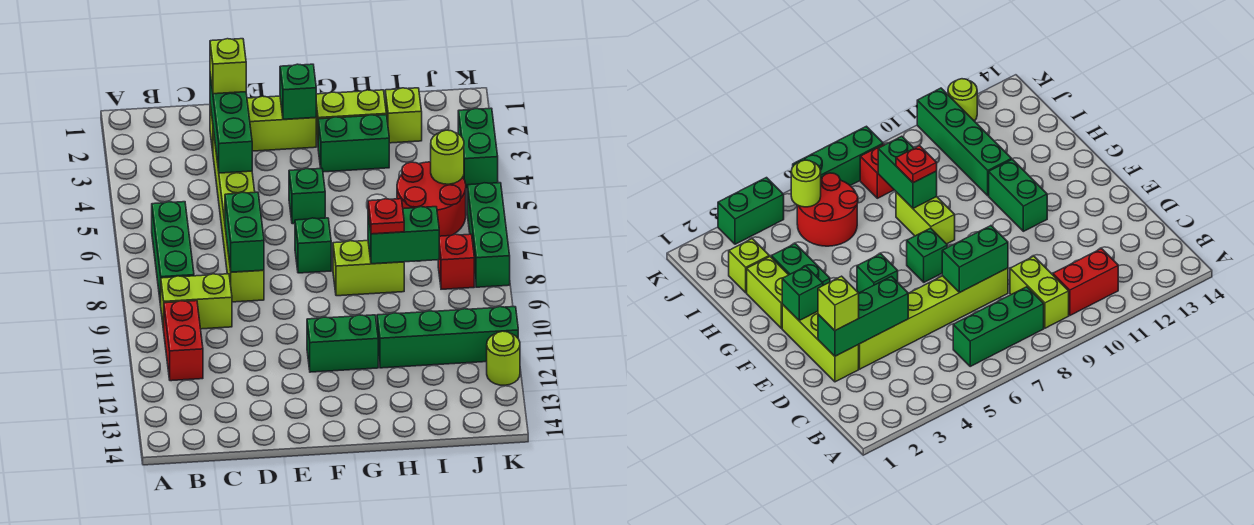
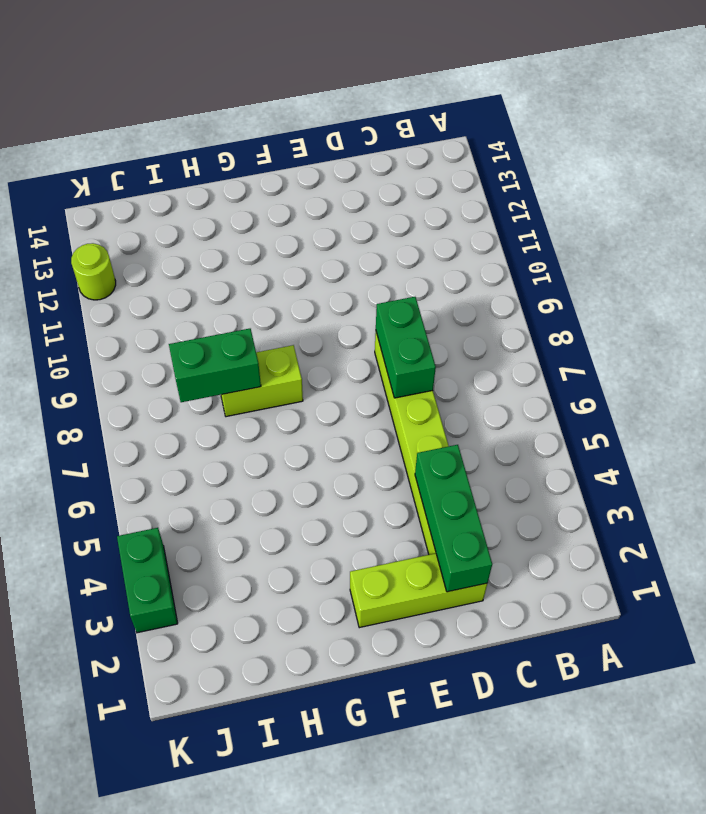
none -> green brick B6:B8 level 1
none -> lime brick B9:C9 level 1
none -> red brick B10:B11 level 1

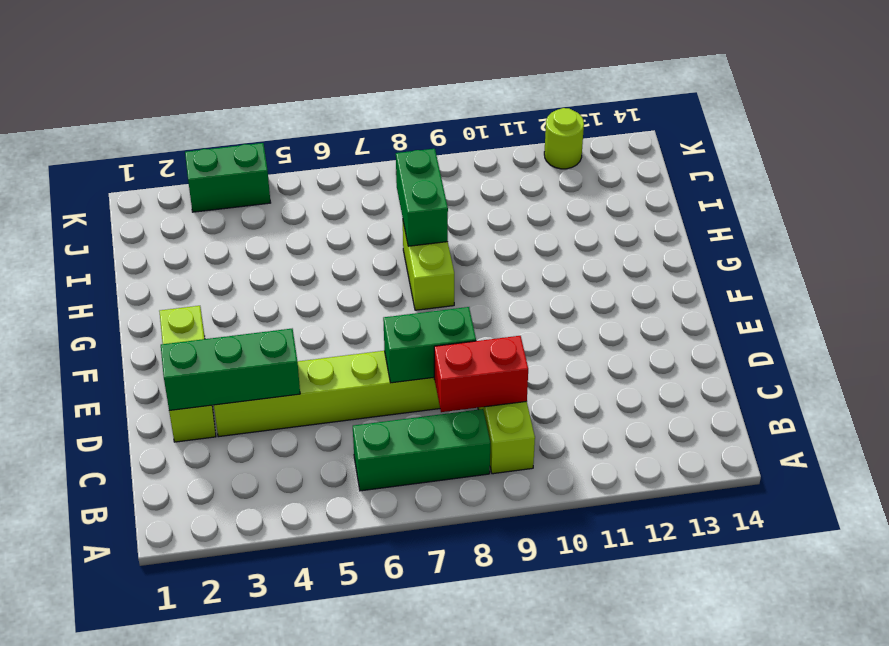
red brick C8:C9 level 2 -> red brick B10:B11 level 1
none -> green brick F5 level 1
none -> green brick F7 level 1
none -> green brick F11:G11 level 1

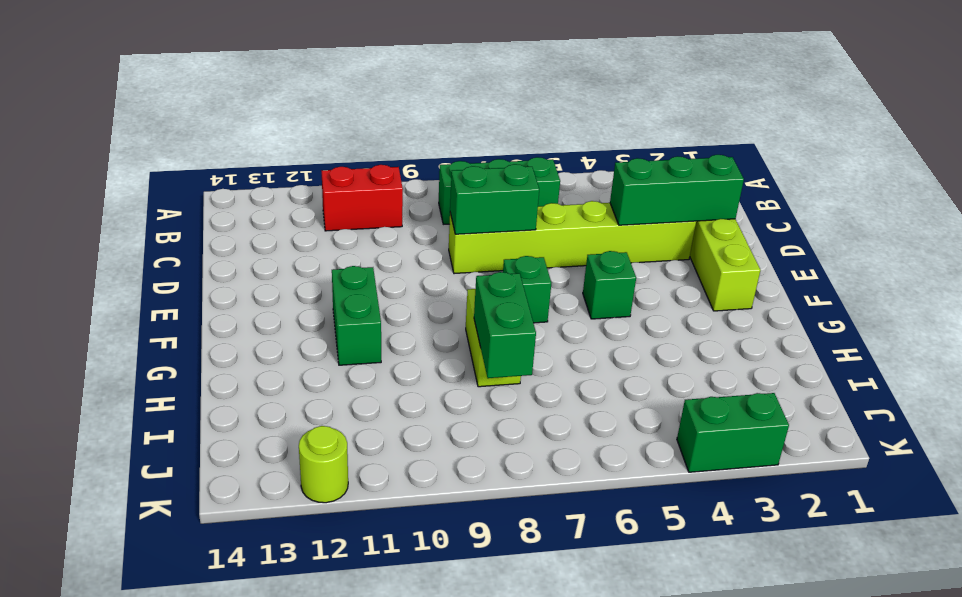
none -> lime brick B9:C9 level 1
none -> lime brick G2:H2 level 1
none -> green brick G3:H3 level 1

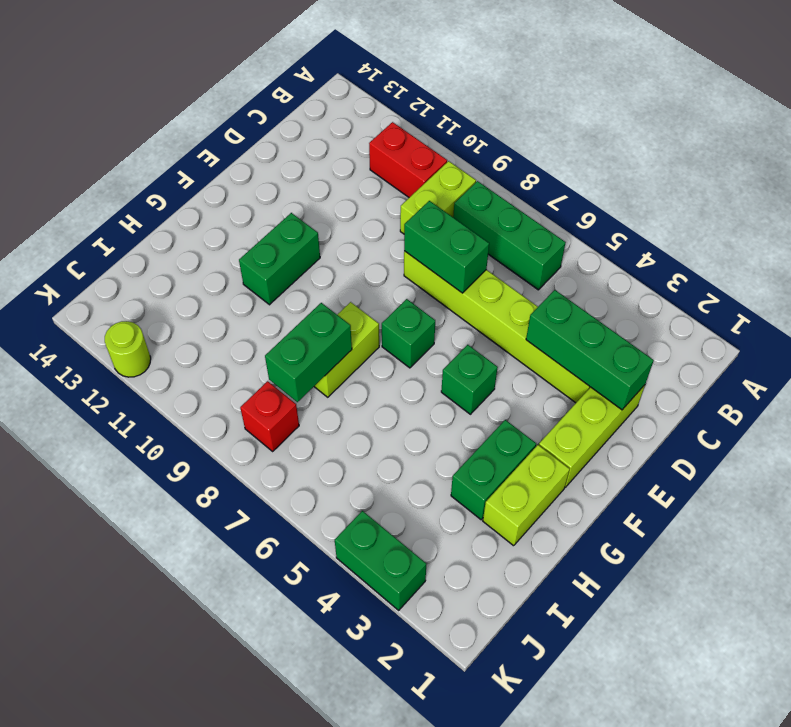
none -> green brick H11:K11 level 1
none -> lime brick I2 level 1
none -> red round brick I5:J6 level 1

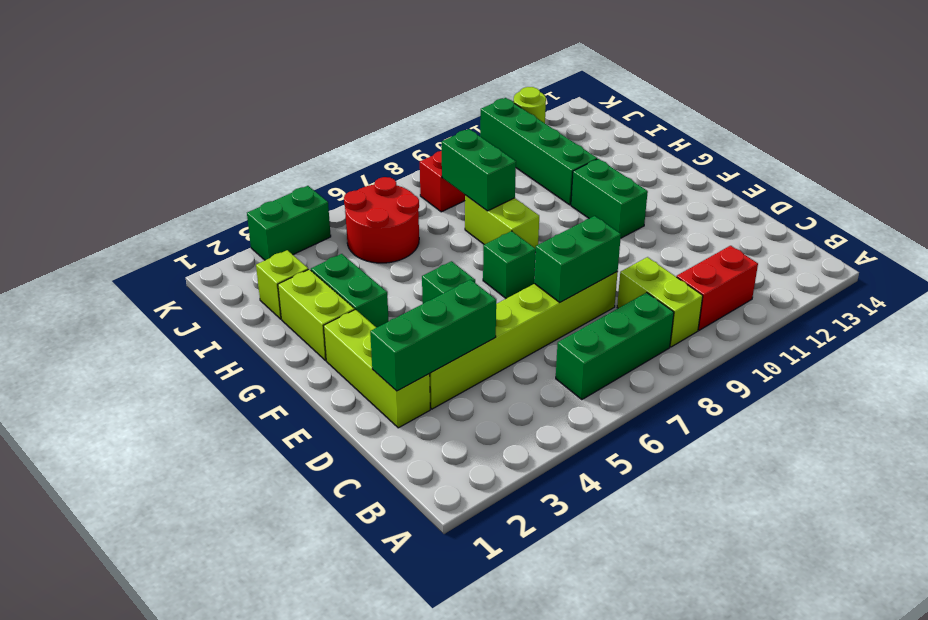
none -> green brick K6:K8 level 1
none -> green brick F2 level 2
none -> lime round brick J5 level 2

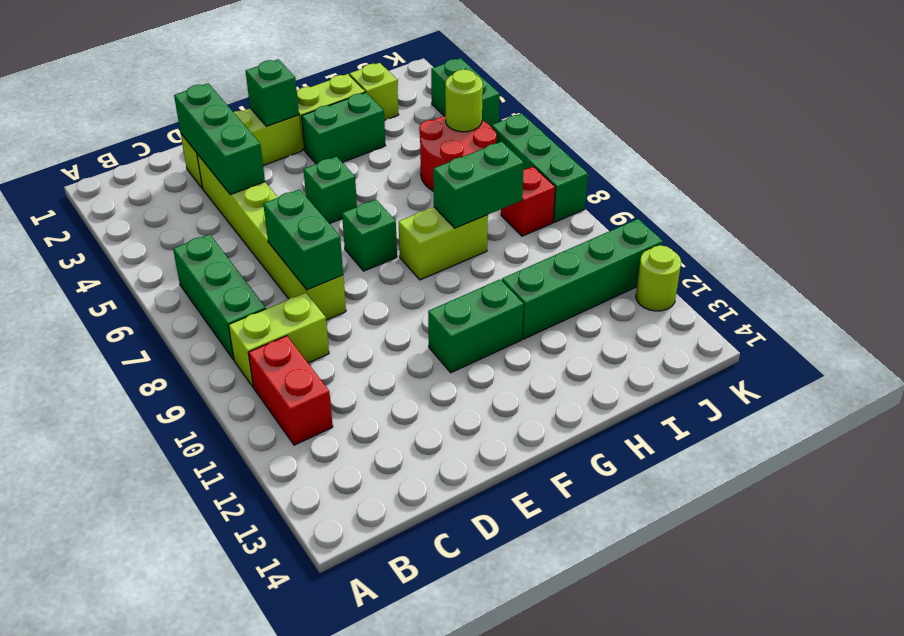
none -> lime brick D2 level 3
none -> red plate H8 level 3

